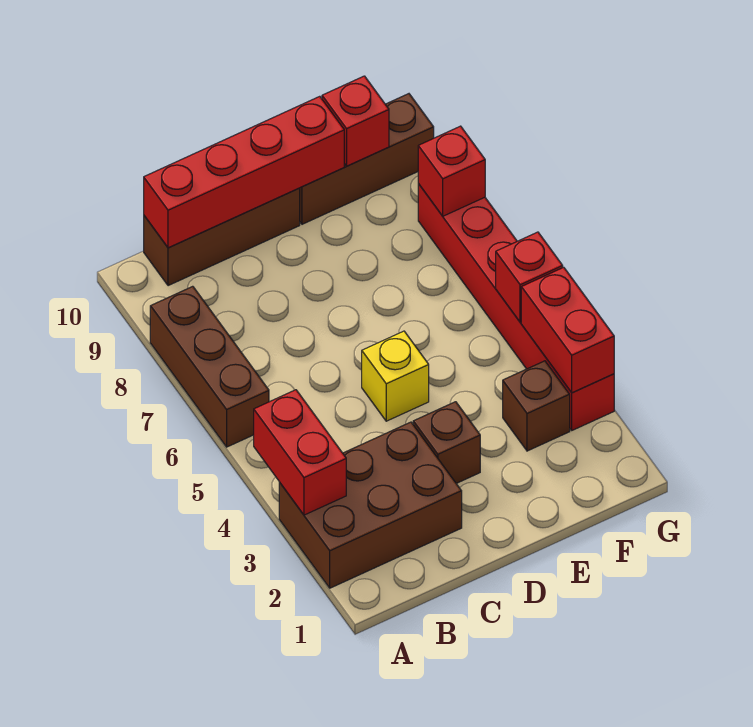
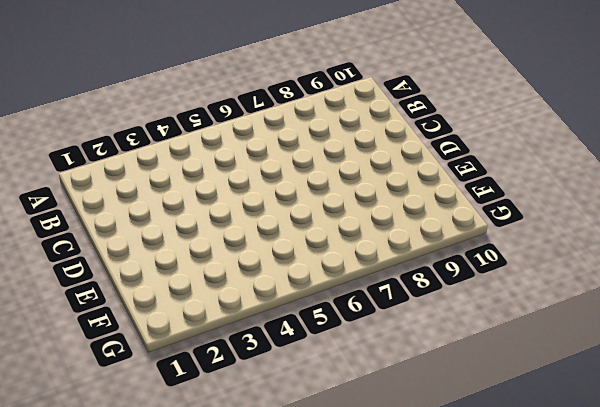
none -> brown brick A2:C3 level 1
none -> brown brick A6:A8 level 1
none -> brown brick B10:D10 level 1

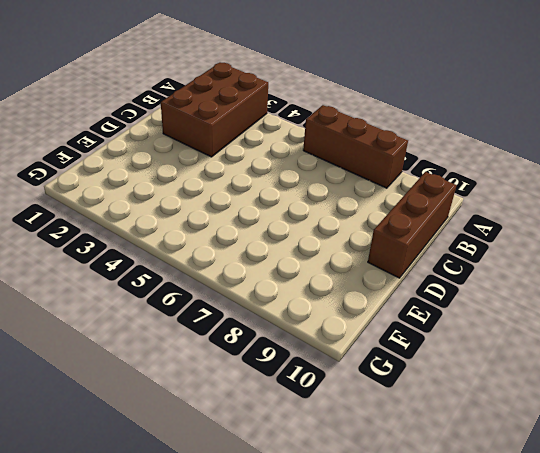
none -> brown brick D3 level 1
none -> yellow brick D5 level 1
none -> brown brick E10:G10 level 1

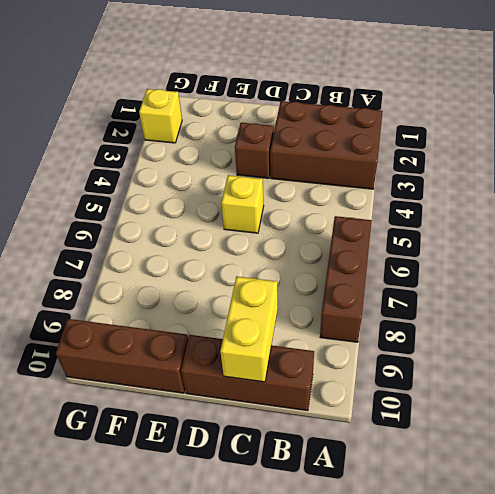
yellow brick C9:C10 level 2 -> red brick B10:E10 level 2
yellow brick G2 level 1 -> none
none -> brown brick F3 level 1
none -> red brick G3:G8 level 1
none -> red brick A3:A4 level 2

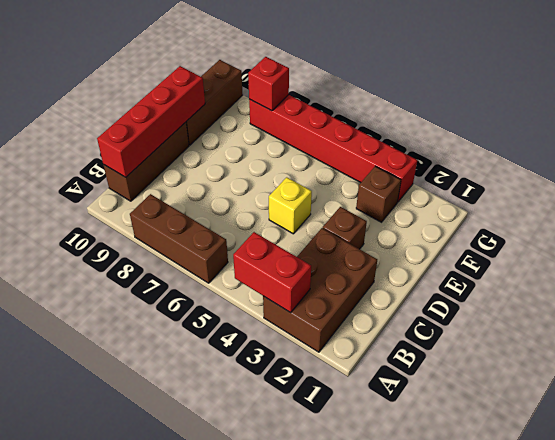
none -> red brick F10 level 2
none -> red brick G3:G4 level 2
none -> red brick G5 level 2

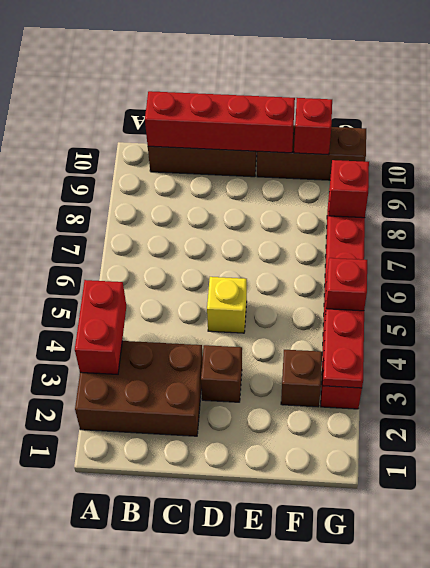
red plate G3:G4 level 2 -> red brick G3:G4 level 2
none -> brown brick A6:A8 level 1

